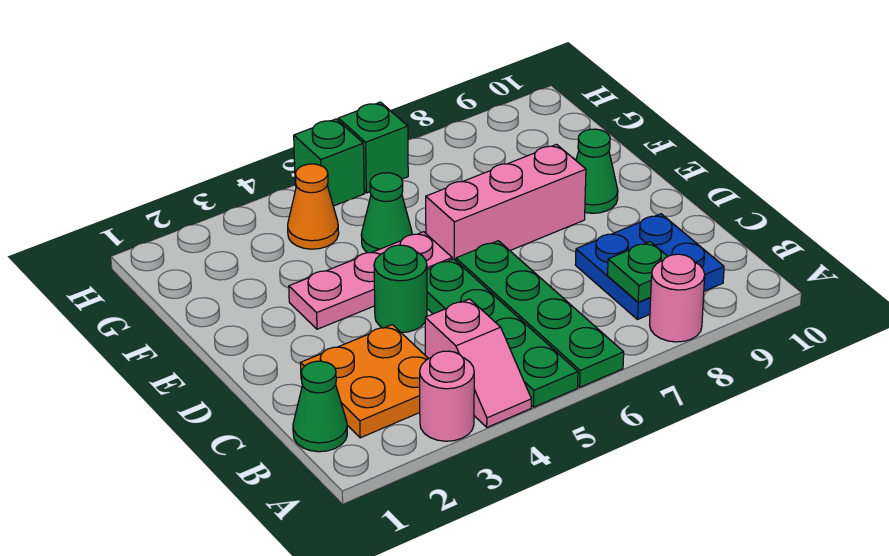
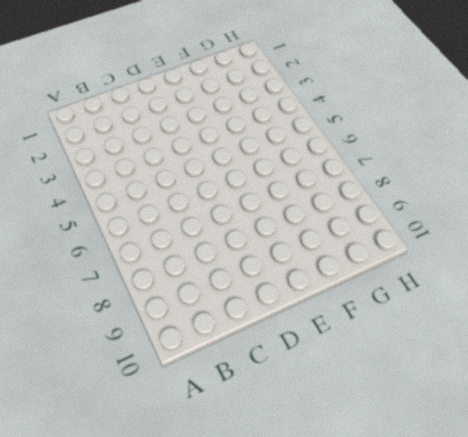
none -> pink round brick A3 level 1
none -> pink slope A4:B4 level 1 top B
none -> green plate A5:D5 level 1

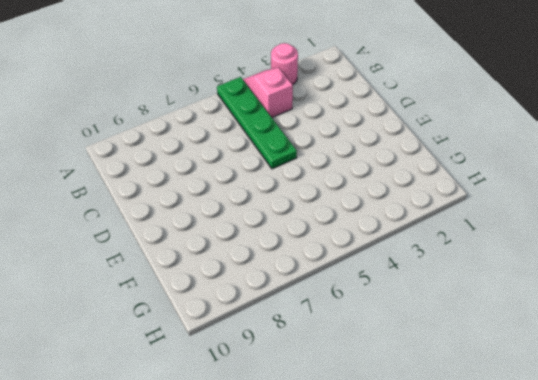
none -> green plate A6:D6 level 1
none -> pink round brick A8 level 1
none -> green cone B1 level 1

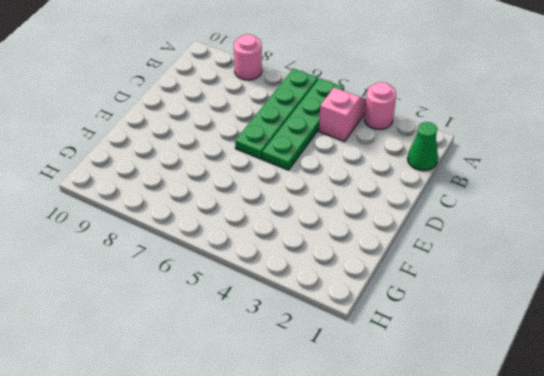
none -> orange plate B2:C3 level 1
none -> blue plate B8:C9 level 1
none -> green round brick D4 level 1

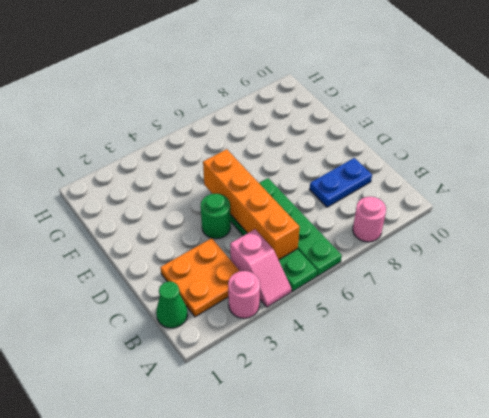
orange brick B5:E5 level 2 -> none
blue plate C8:C9 level 1 -> blue plate B8:C9 level 1
none -> pink plate E3:E5 level 1
none -> pink brick E6:E8 level 1
none -> green cone E9 level 1

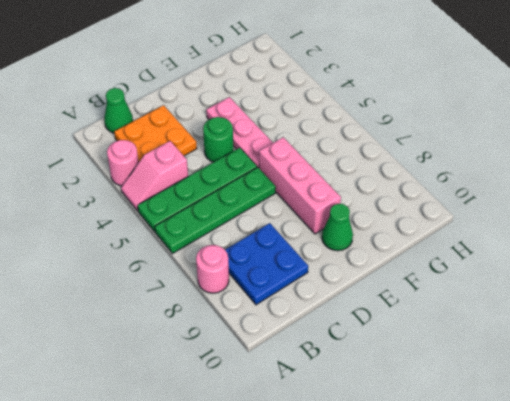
none -> green cone F5 level 1
none -> orange cone G4 level 1
none -> green brick H5 level 1

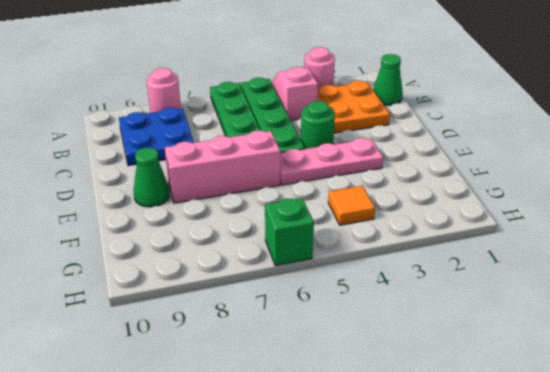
orange tile G4 level 1 -> orange cone G4 level 1
none -> green cone F5 level 1
none -> green brick H5 level 1
none -> green plate B8 level 2

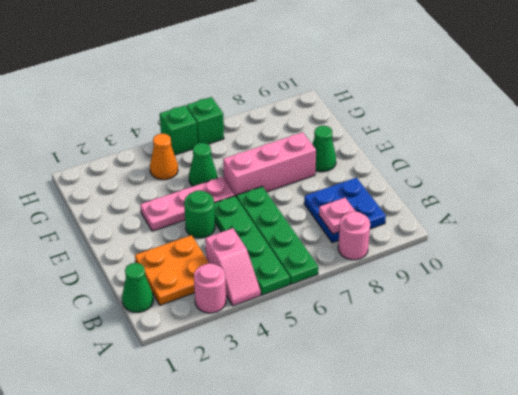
pink plate B8 level 2 -> green plate B8 level 2

